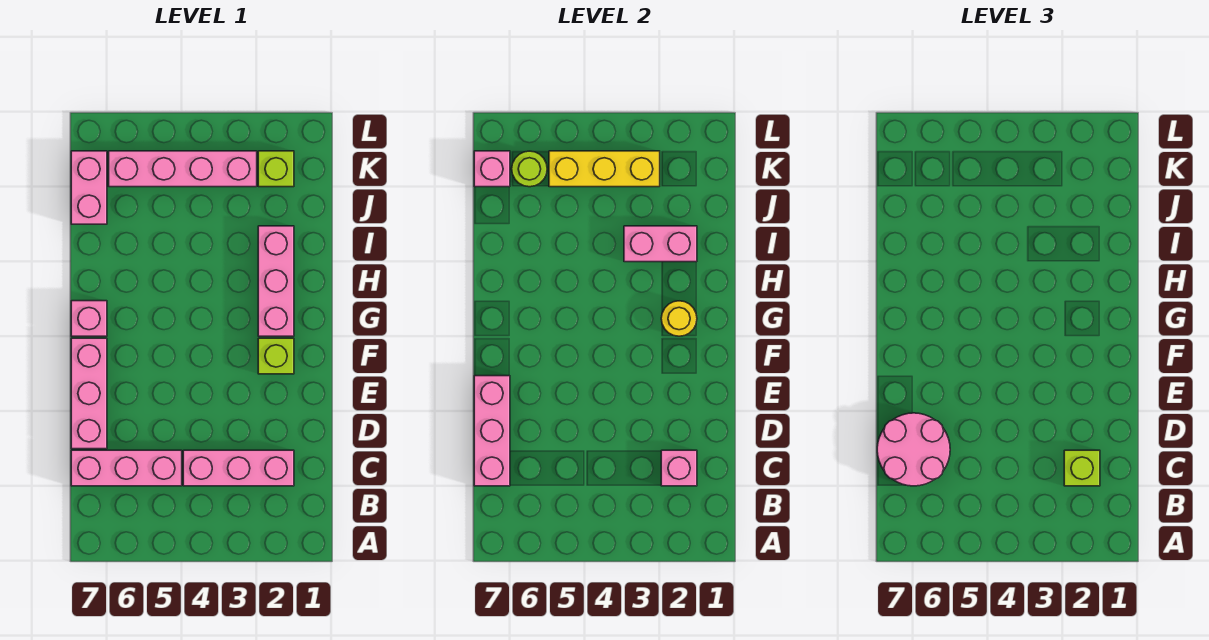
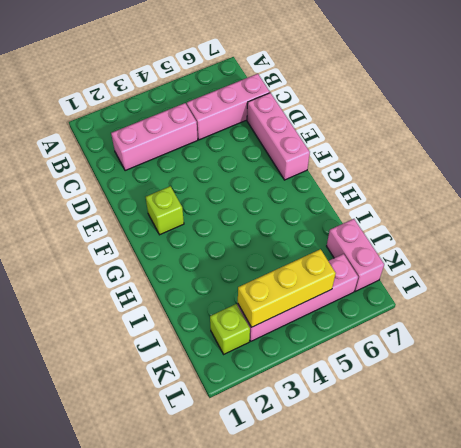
none -> pink brick G2:I2 level 1
none -> pink brick G7 level 1
none -> pink brick C2 level 2

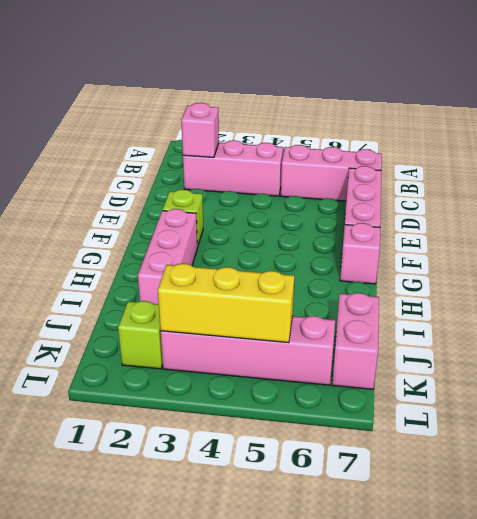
none -> pink brick C7:E7 level 2
none -> yellow round brick G2 level 2
none -> pink brick I2:I3 level 2

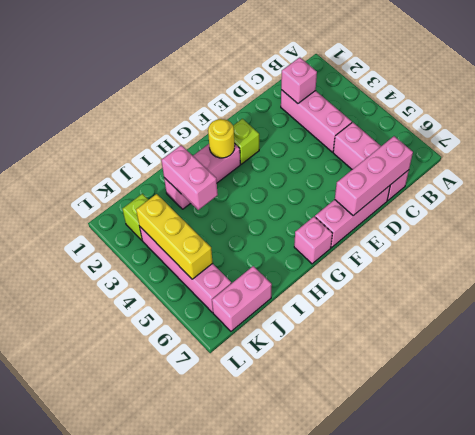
none -> lime round brick K6 level 2
none -> pink brick K7 level 2
none -> lime brick C2 level 3

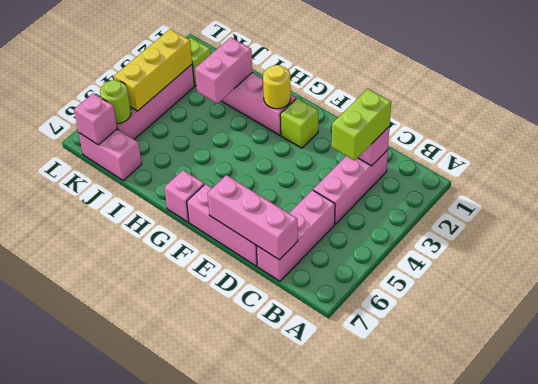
lime brick C2:C3 level 3 -> lime brick C2 level 3
none -> pink round brick C6:D7 level 3

